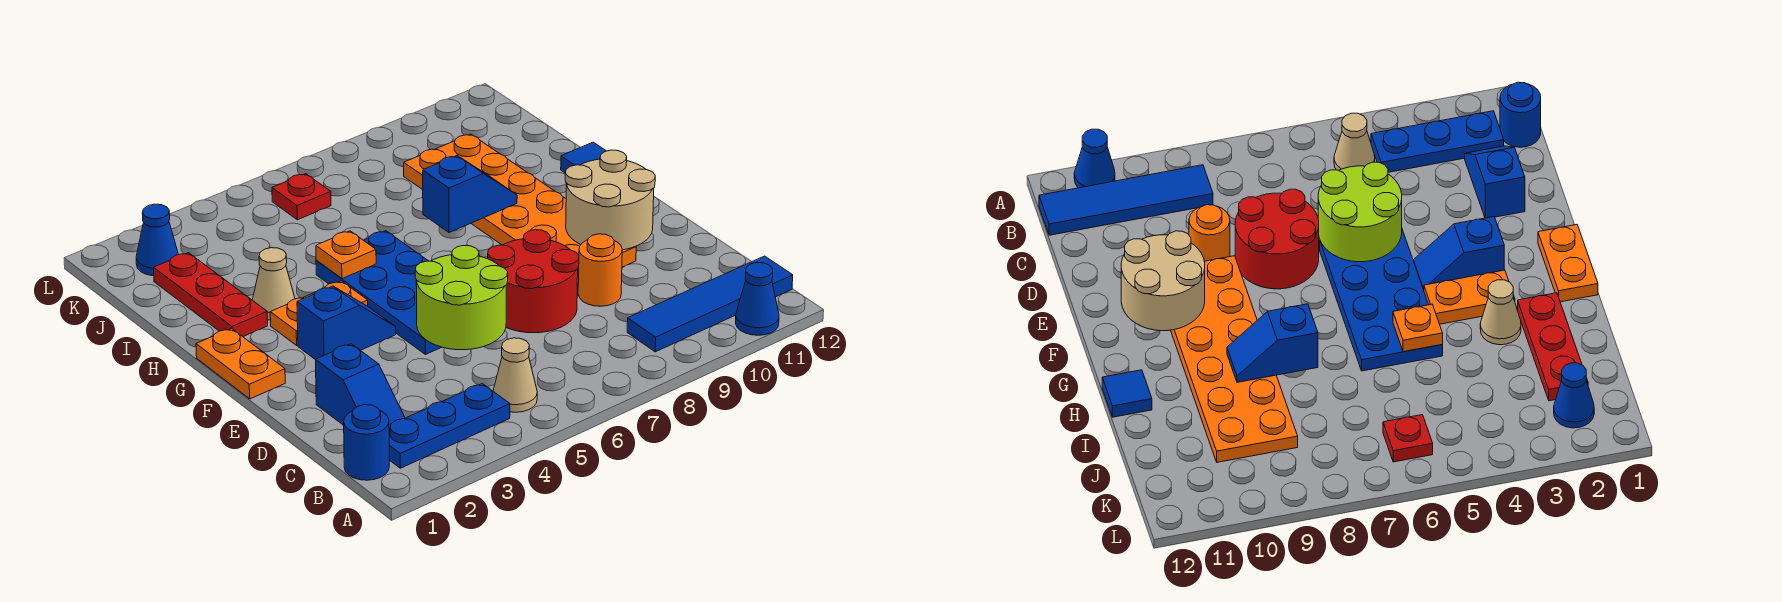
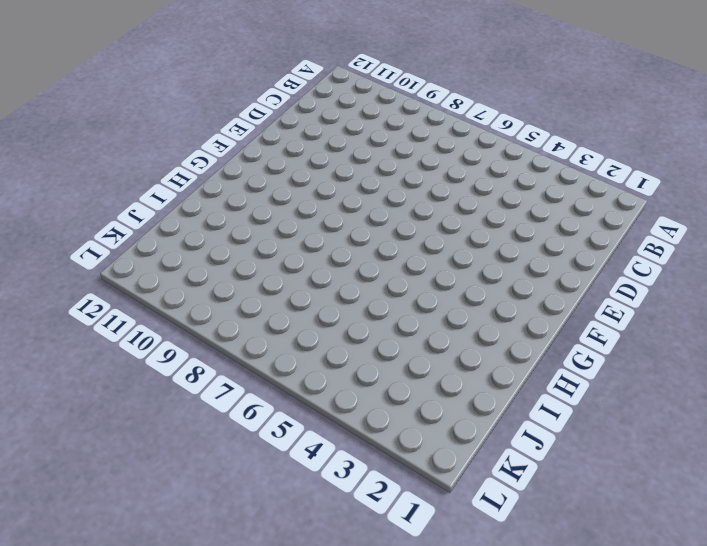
none -> blue cone A11 level 1
none -> blue round brick B1 level 1
none -> blue plate B2:B4 level 1

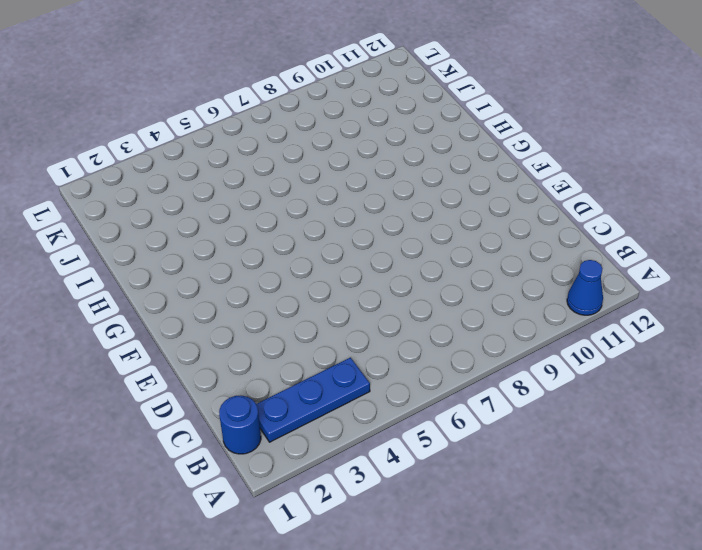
none -> tan cone B5 level 1
none -> blue tile B9:B12 level 1
none -> blue slope C2:D2 level 1 top D

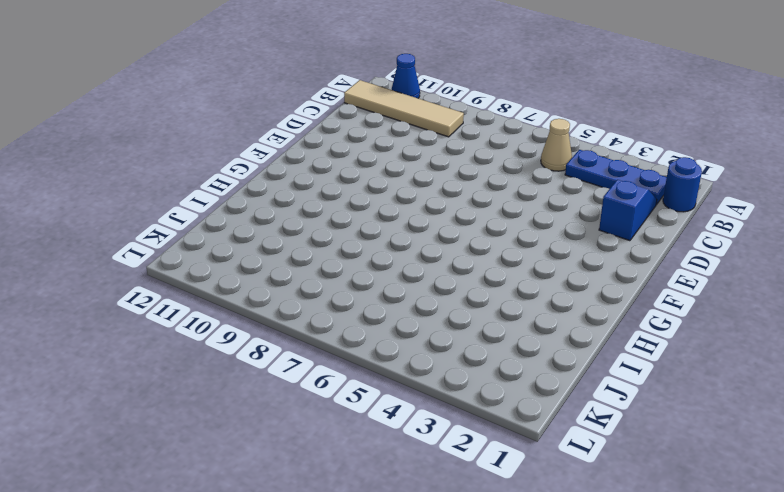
tan tile B9:B12 level 1 -> blue tile B9:B12 level 1
none -> red round brick D7:E8 level 1
none -> orange round brick D9 level 1
none -> blue plate E5:H6 level 1

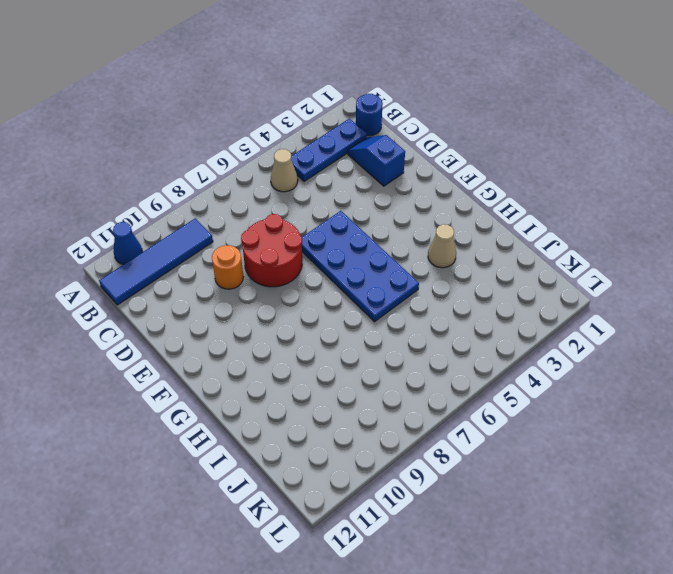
none -> orange plate E9:J10 level 1
none -> orange plate F1:G1 level 1
none -> blue slope F3:F4 level 1 top 3

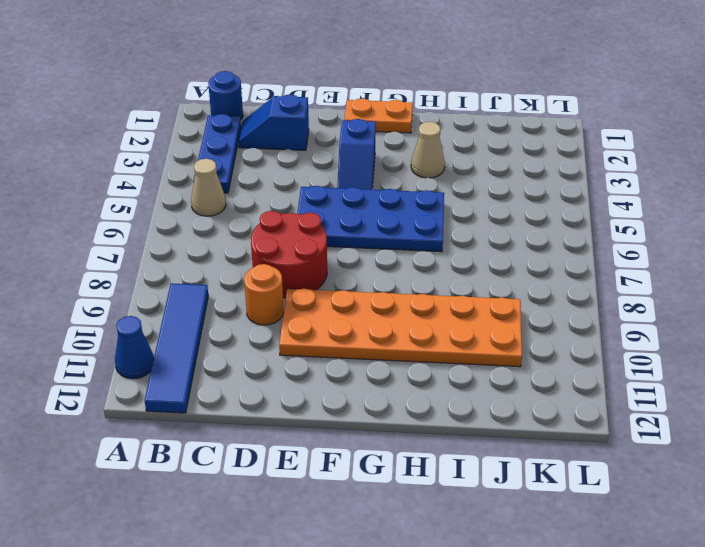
none -> orange plate G3:G4 level 1
none -> red plate H2:J2 level 1
none -> blue tile H12 level 1

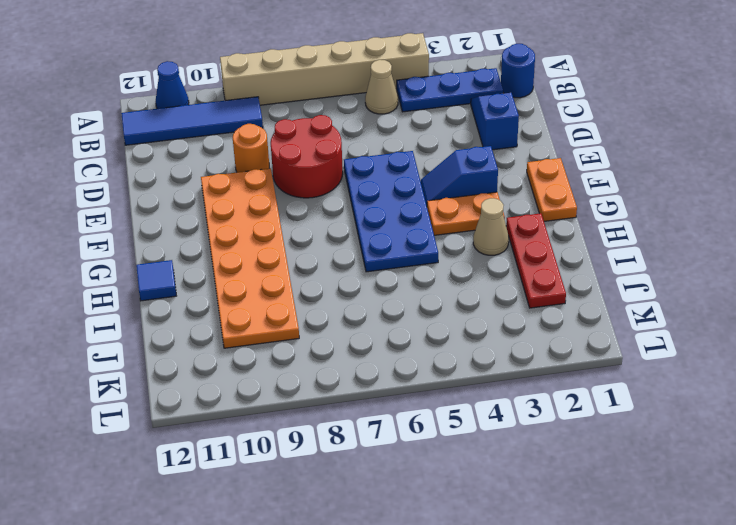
tan brick A4:A9 level 1 -> none
none -> blue cone K2 level 1
none -> red plate K6 level 1
none -> lime round brick D5:E6 level 2

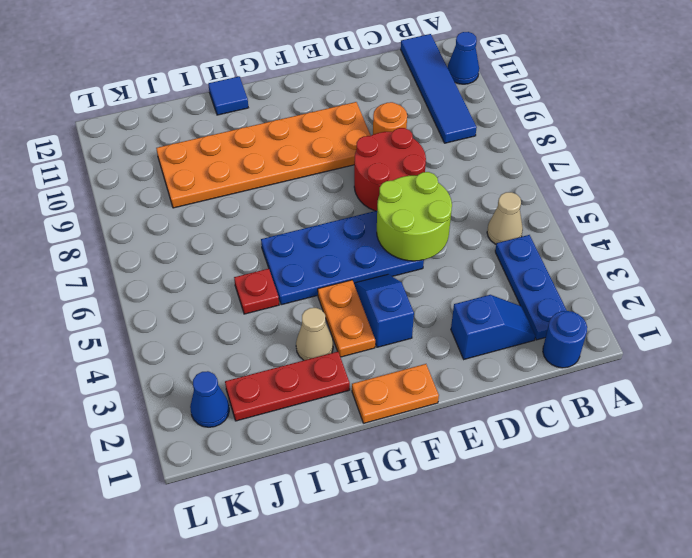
red plate I5 level 1 -> red plate K6 level 1
none -> tan round brick E10:F11 level 2
none -> orange plate H5 level 2
none -> blue slope H8:H9 level 2 top 8

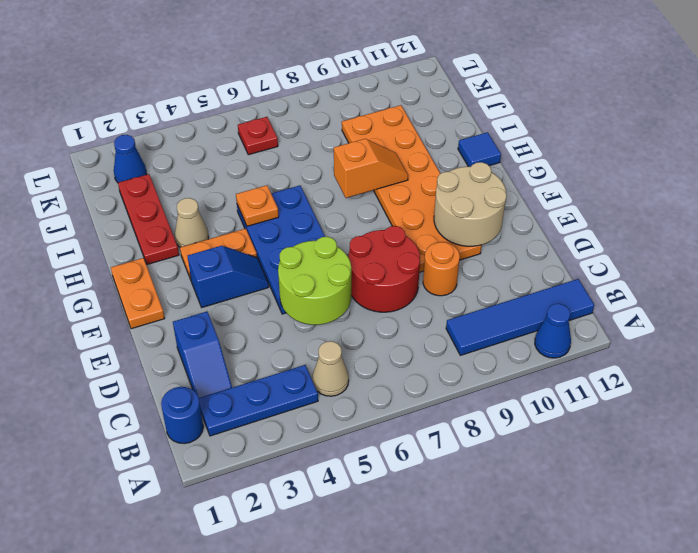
orange slope H8:H9 level 2 top 8 -> blue slope H8:H9 level 2 top 8

